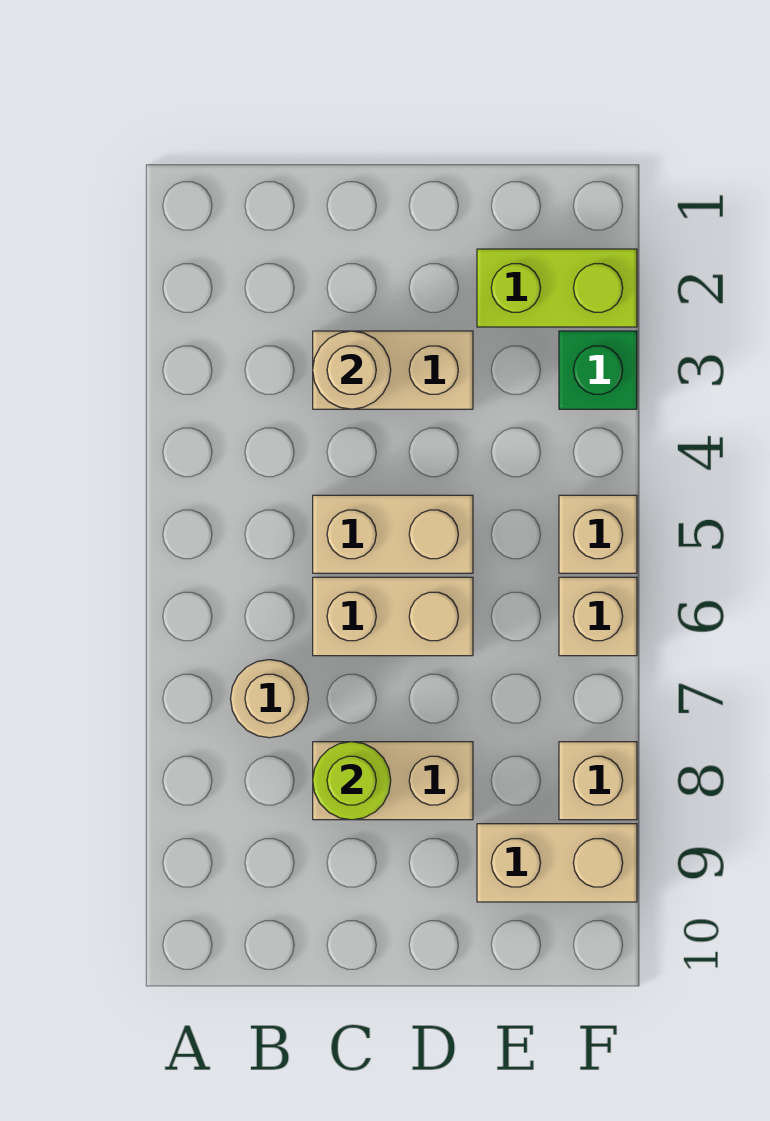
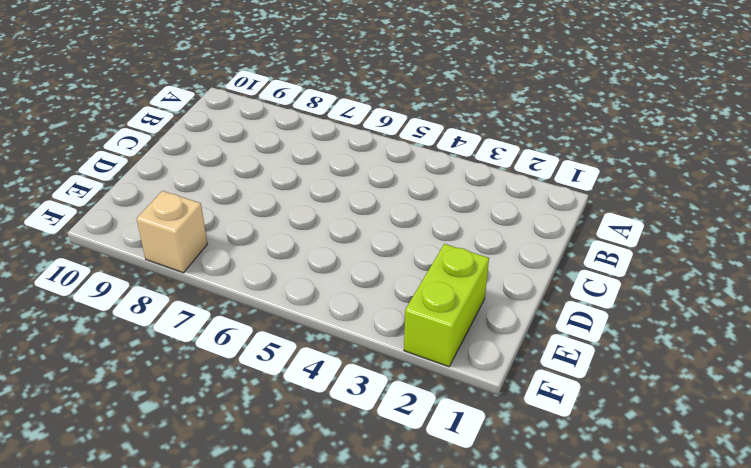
none -> tan round brick B7 level 1
none -> tan brick C3:D3 level 1
none -> tan brick C5:D5 level 1

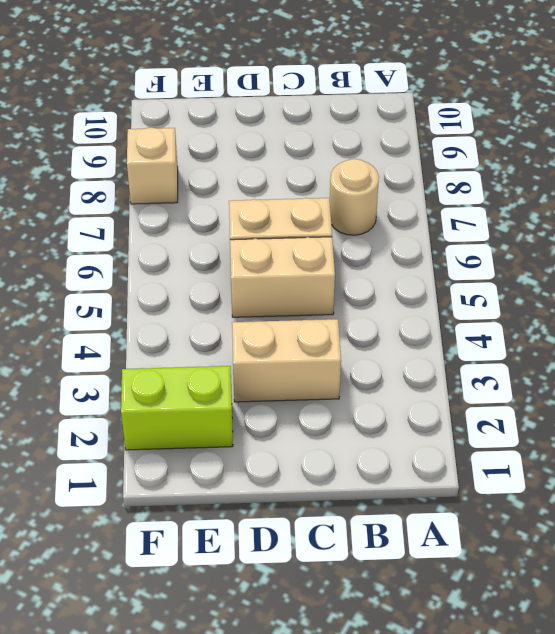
none -> tan brick C8:D8 level 1
none -> tan brick E9:F9 level 1
none -> green brick F3 level 1

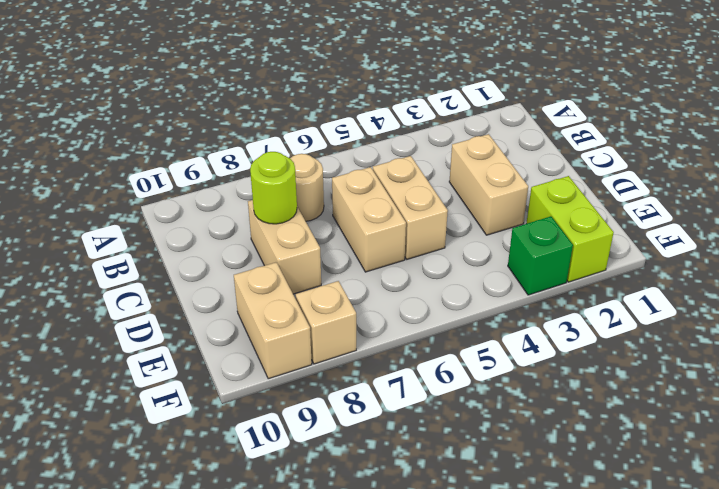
none -> tan brick F5 level 1
none -> tan brick F6 level 1
none -> tan round brick C3 level 2

